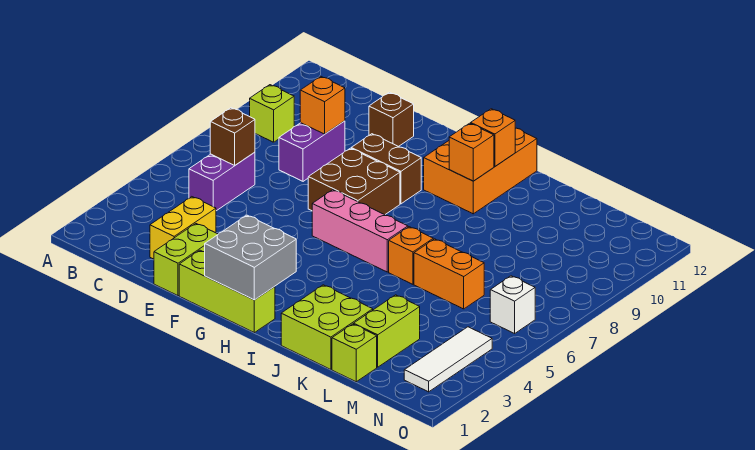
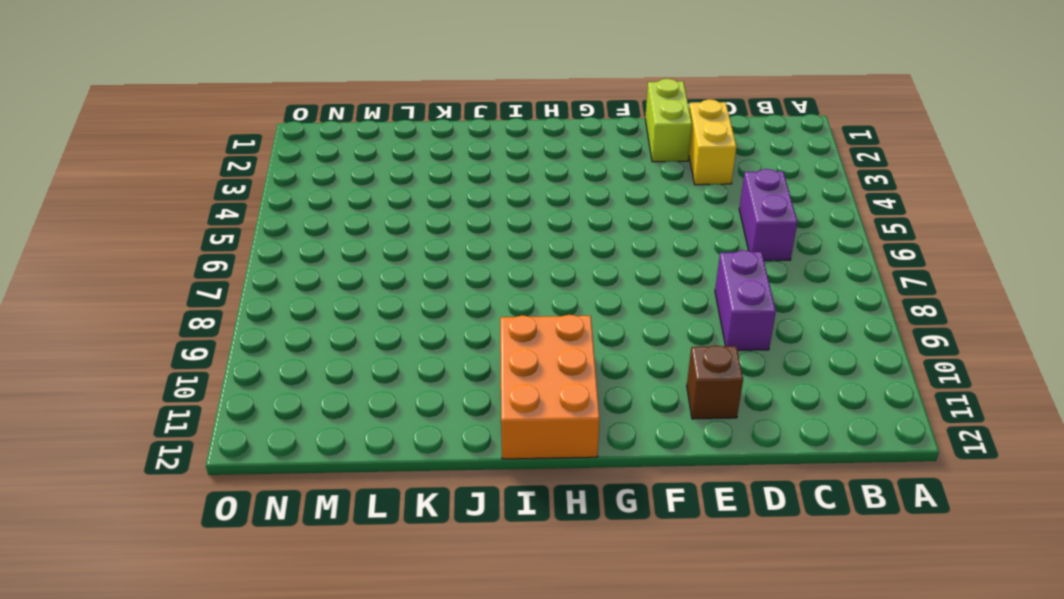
none -> lime brick B9 level 1
none -> lime brick F1:H1 level 1
none -> brown brick F7:G8 level 1

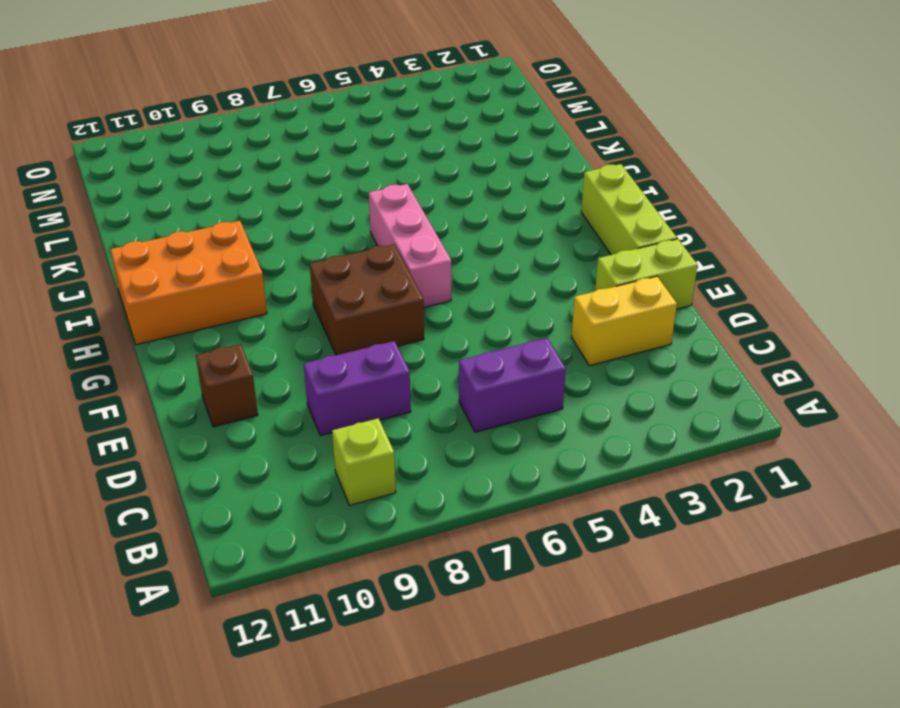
none -> brown brick F9:G9 level 1
none -> lime brick J1:K2 level 1
none -> orange brick J6 level 1

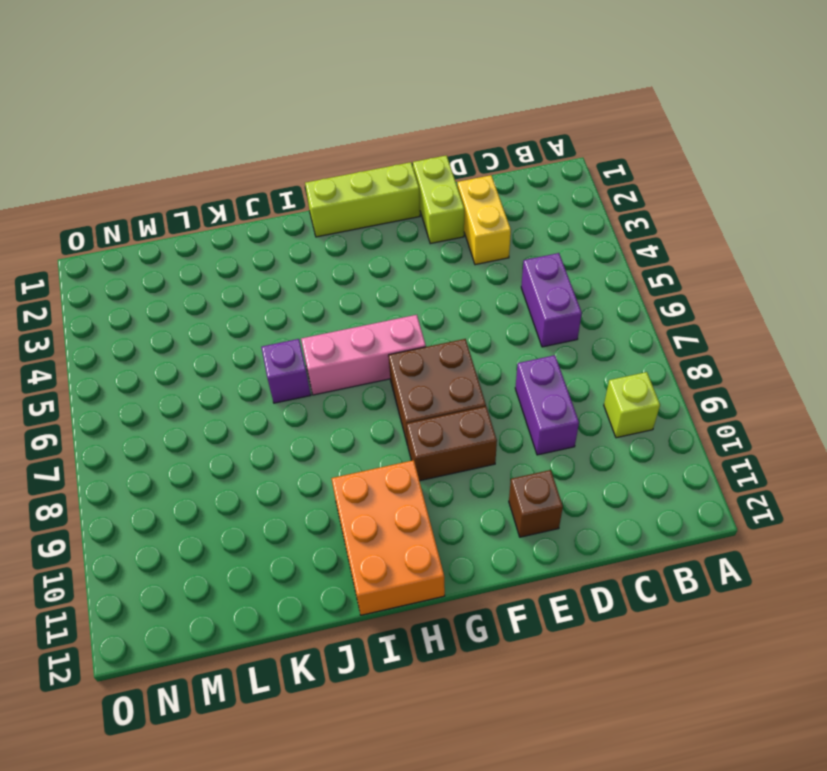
purple brick J6 level 1 -> orange brick J6 level 1
none -> lime brick J1:K2 level 1
none -> orange brick K6:L6 level 1
none -> lime brick L1 level 1

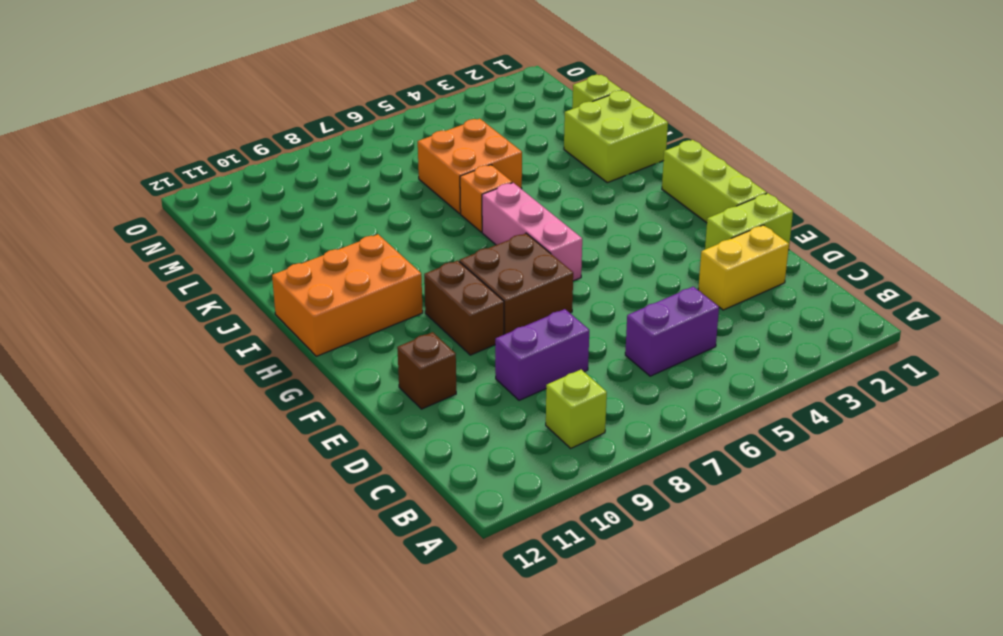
orange brick K5:L6 level 1 -> orange brick K6:L6 level 1
none -> lime brick L2:L3 level 1
none -> white tile N2:N4 level 1
none -> white brick N6 level 1

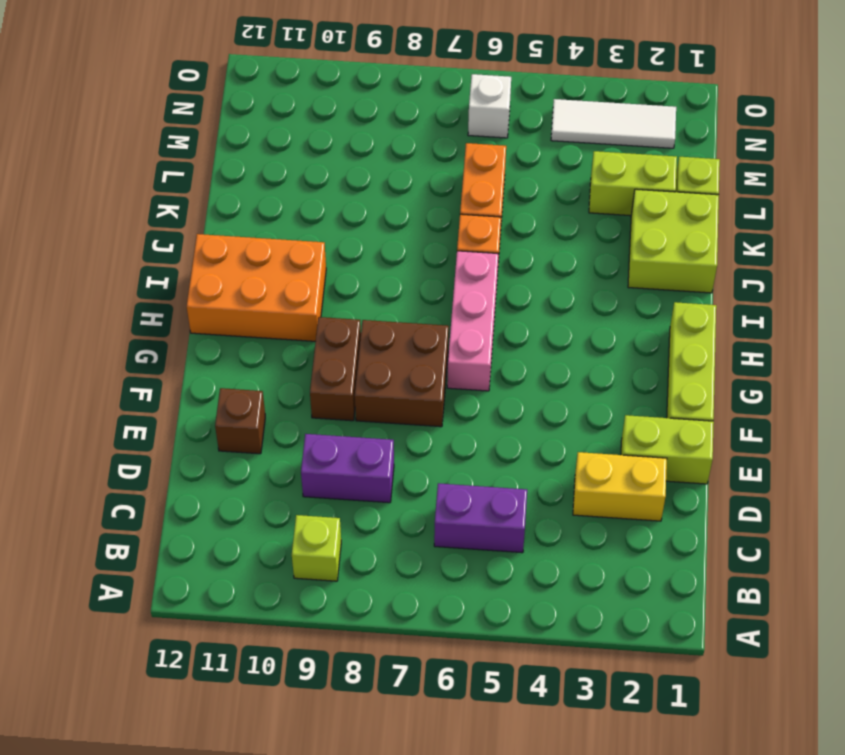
none -> brown brick C6 level 2
none -> orange brick D9 level 2
none -> grey brick G1:H2 level 2

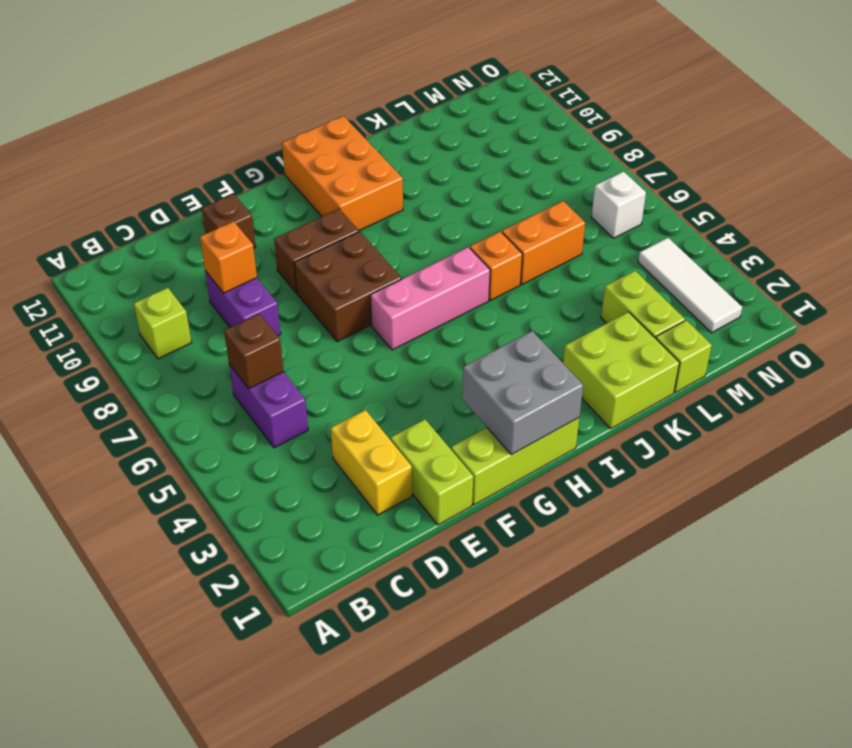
none -> orange brick I10 level 2
none -> orange brick I11 level 2

